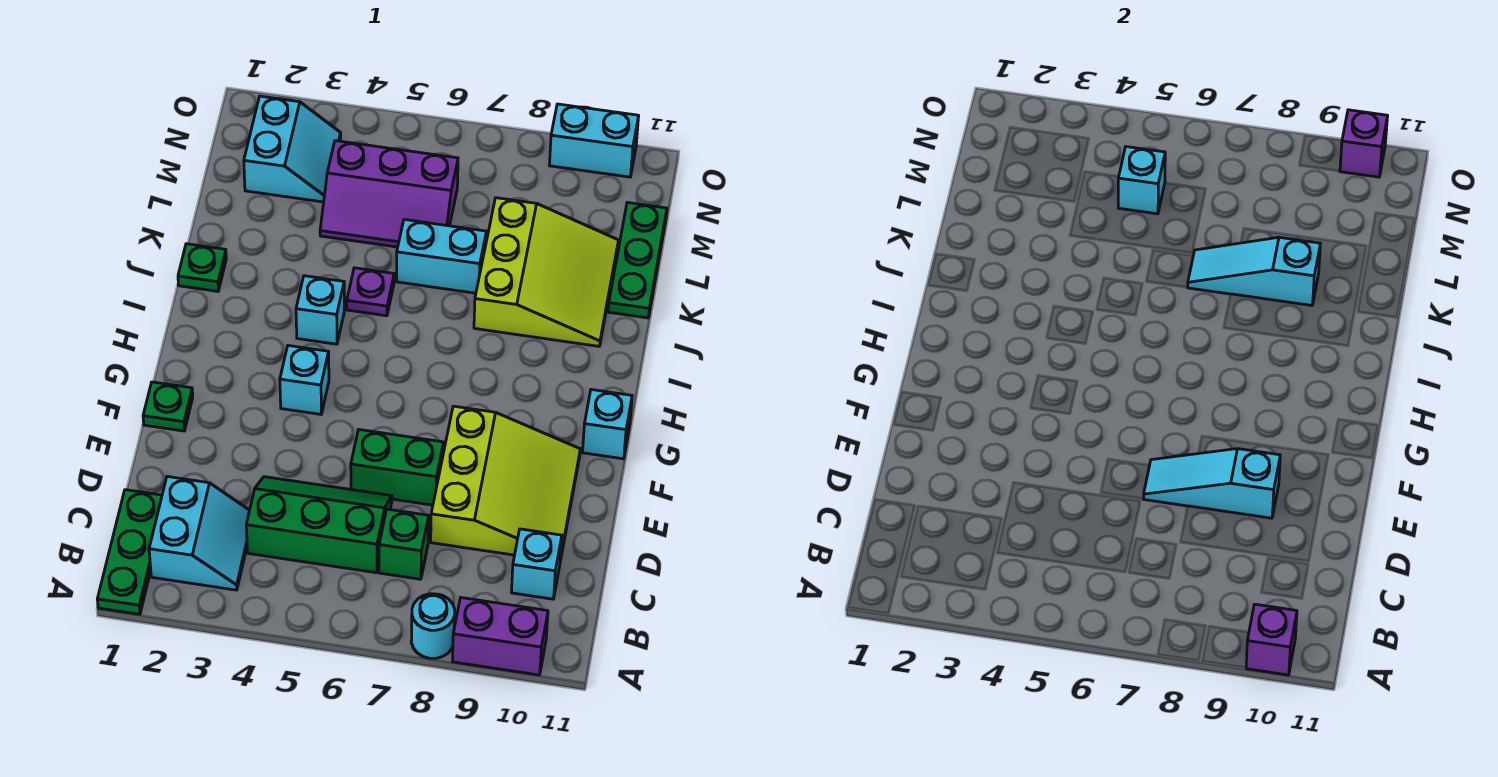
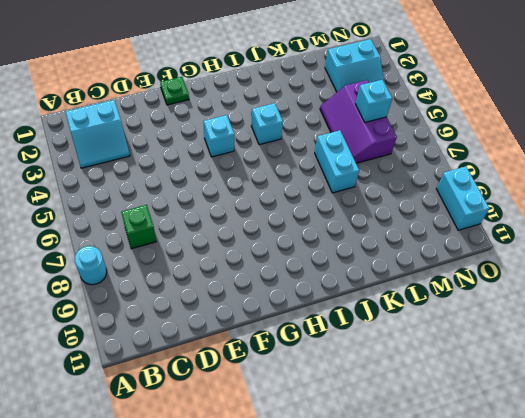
none -> green plate A1:C1 level 1
none -> purple brick A9:A10 level 1
none -> green slope C4:D6 level 1 top C

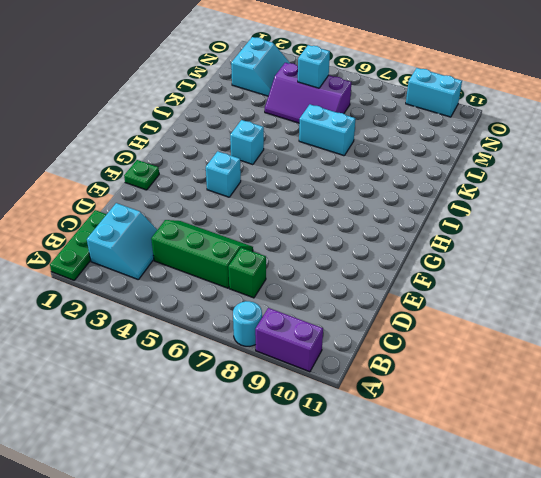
none -> cyan brick C10 level 1
none -> lime slope D8:F10 level 1 top 8
none -> green brick E6:E7 level 1

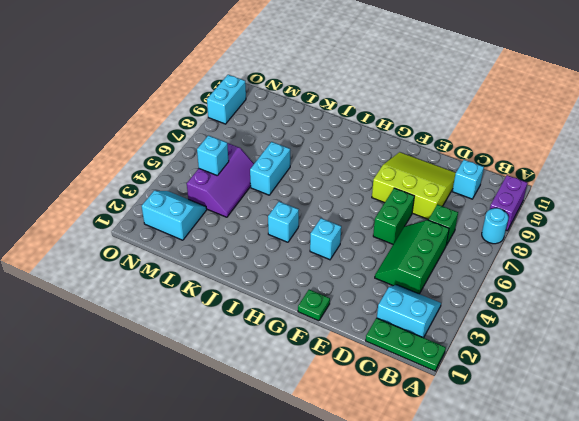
none -> cyan brick G11 level 1
none -> green plate J1 level 1
none -> purple plate J5 level 1

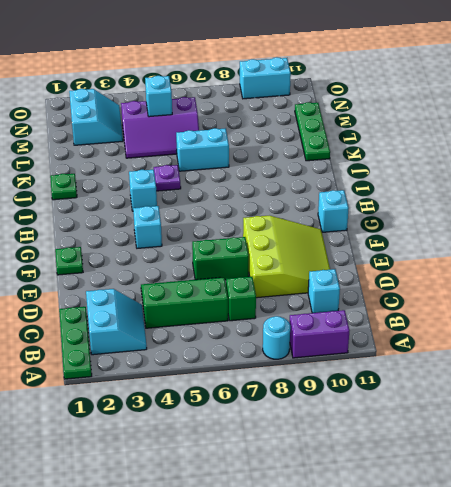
none -> lime slope J8:L10 level 1 top 8
none -> purple brick A10 level 2
none -> cyan slope E7:E9 level 2 top 9

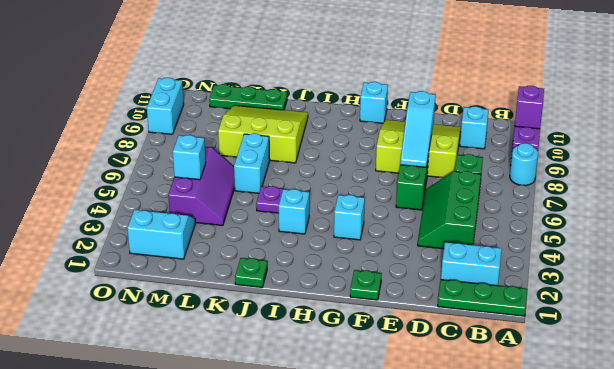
none -> cyan slope K7:K9 level 2 top 9
none -> purple brick O10 level 2

